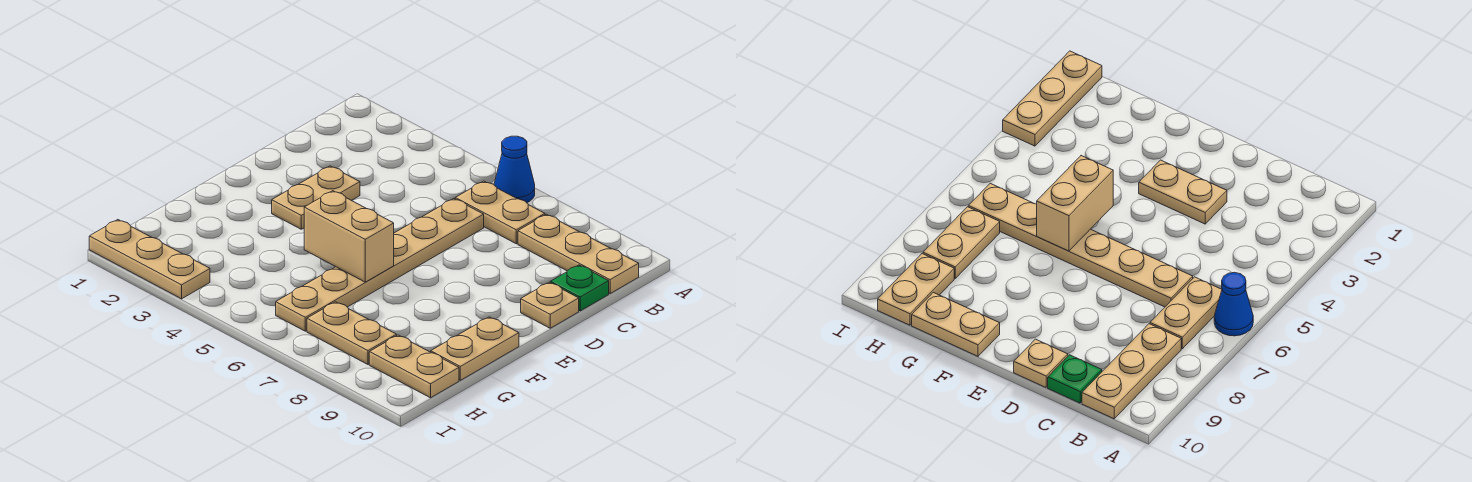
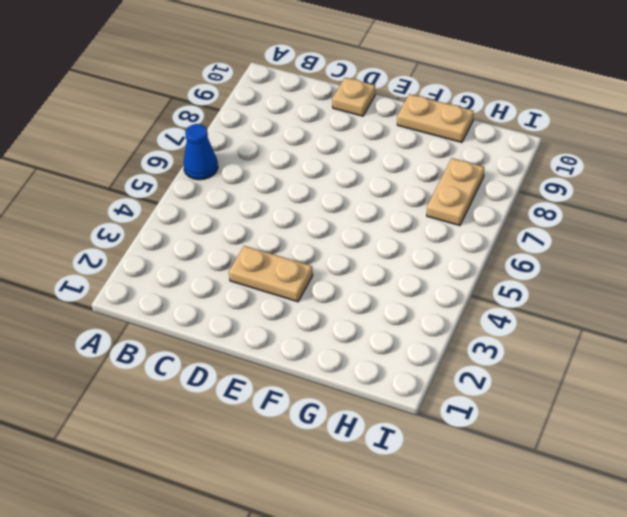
none -> tan plate B6:B7 level 1
none -> tan plate B8:B10 level 1
none -> tan plate C6:H6 level 1

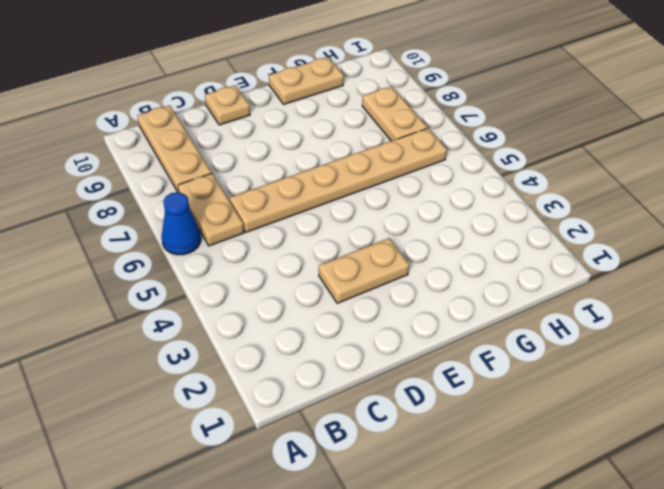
none -> green plate C10 level 1
none -> tan plate H9:H10 level 1
none -> tan plate I1:I3 level 1

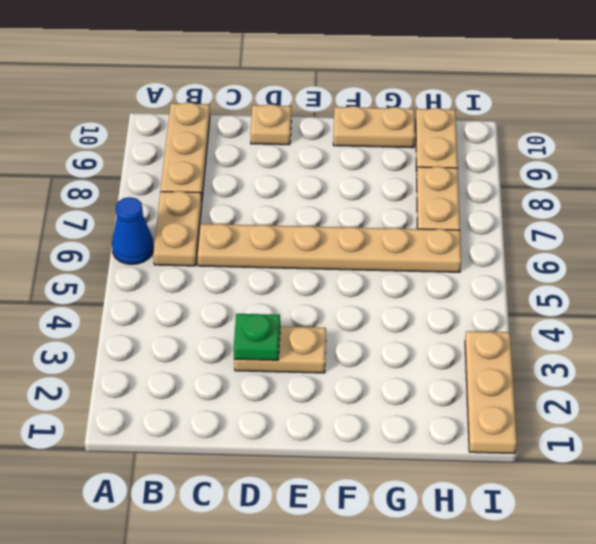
green plate D3 level 2 -> green plate C10 level 1
none -> tan brick F5:F6 level 2

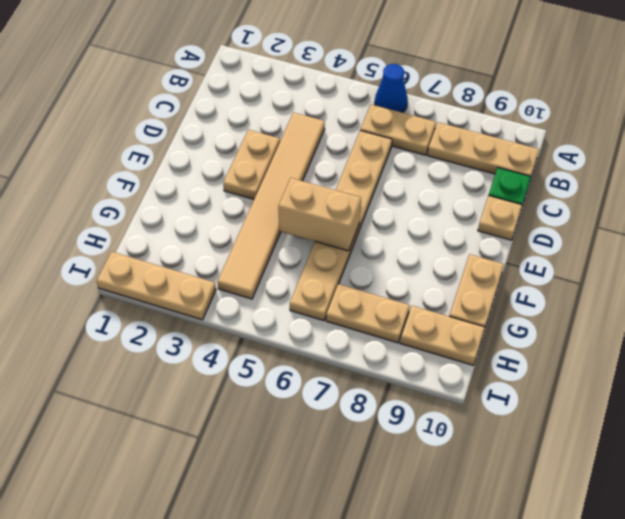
tan tile C4:H4 level 1 -> none

